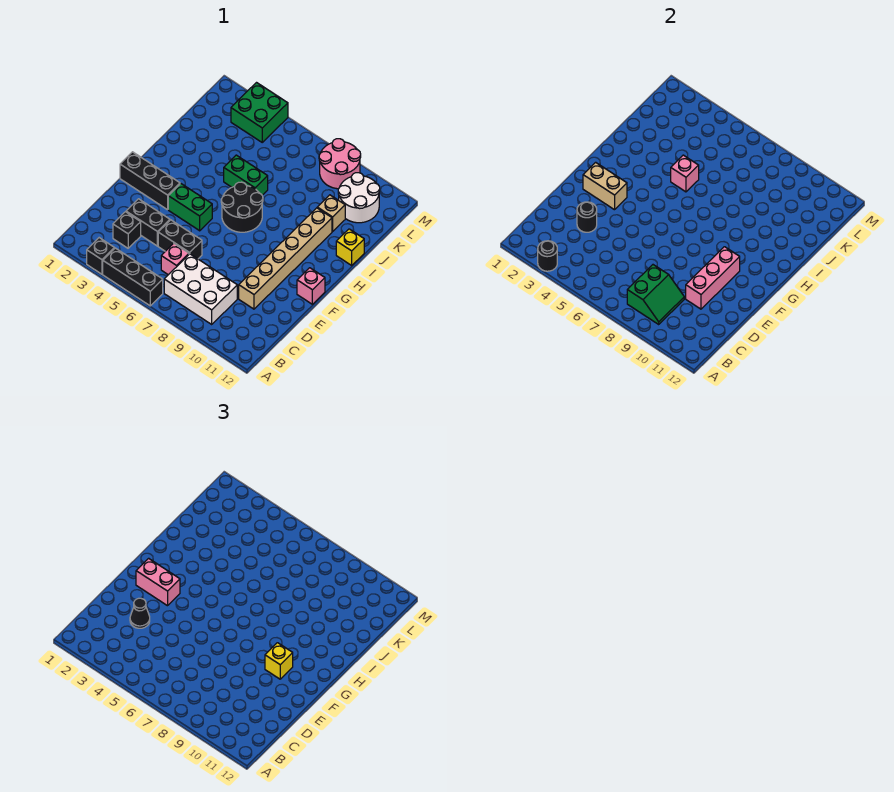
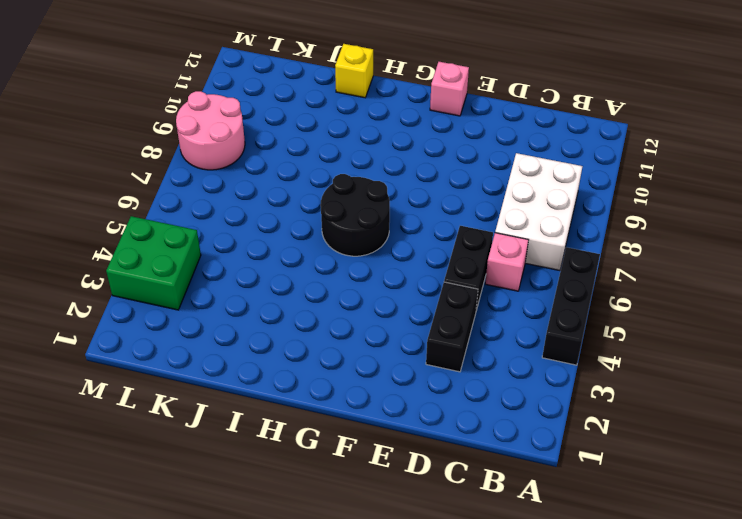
none -> black brick A3 level 1
none -> black brick C3 level 1
none -> tan brick D10:I10 level 1

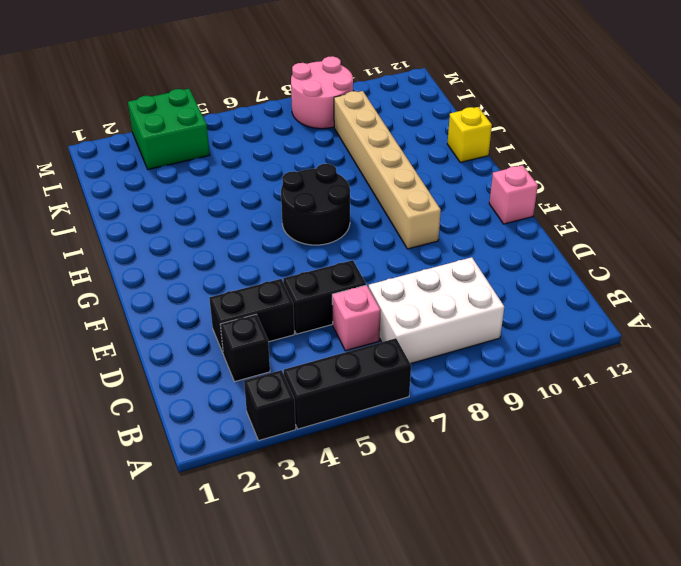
tan brick F9:K9 level 1 -> tan brick D10:I10 level 1
none -> black brick F1:F3 level 1
none -> green brick F4:F5 level 1
none -> green brick I5:I6 level 1

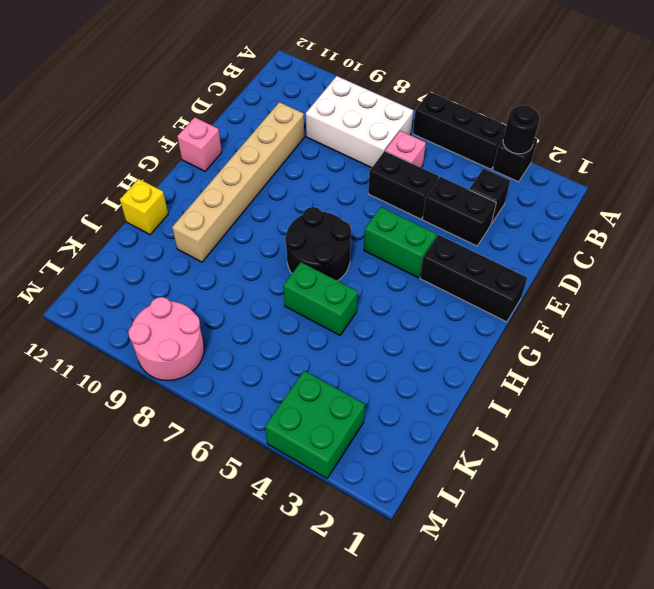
none -> tan brick J10 level 1
none -> white round brick K10:L11 level 1
none -> green slope B8:C9 level 2 top 8

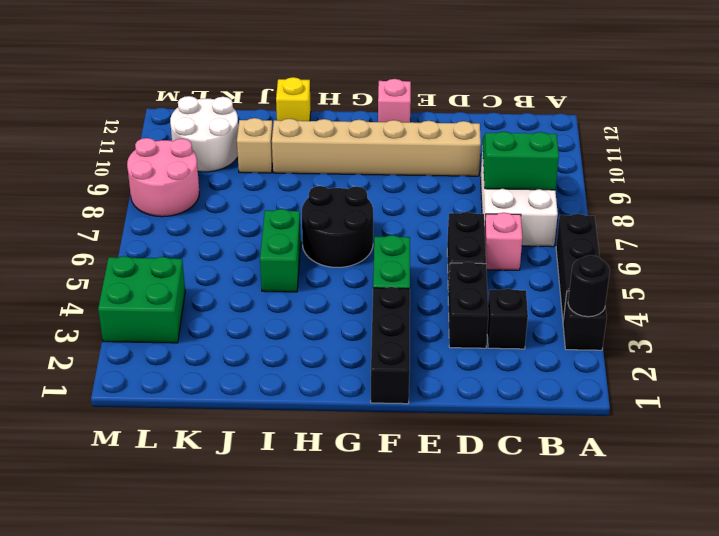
none -> black round brick D3 level 2
none -> pink brick D10:F10 level 2
none -> tan brick F2:F3 level 2

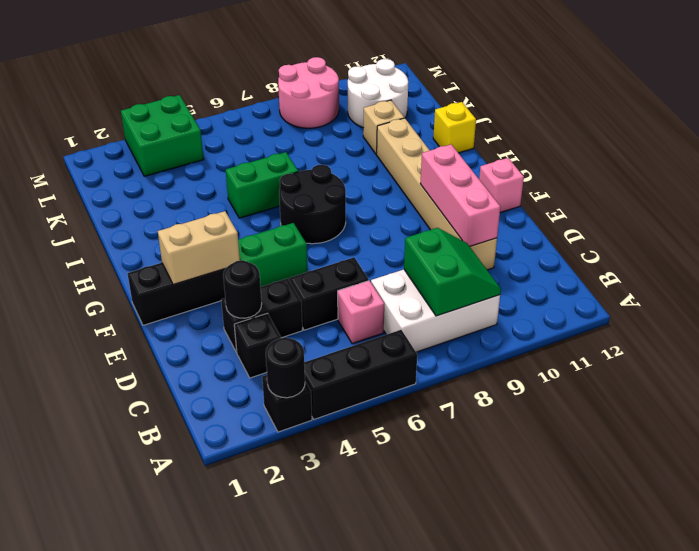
none -> pink brick I5 level 2
none -> black cone D3 level 3
none -> pink brick F2:F3 level 3

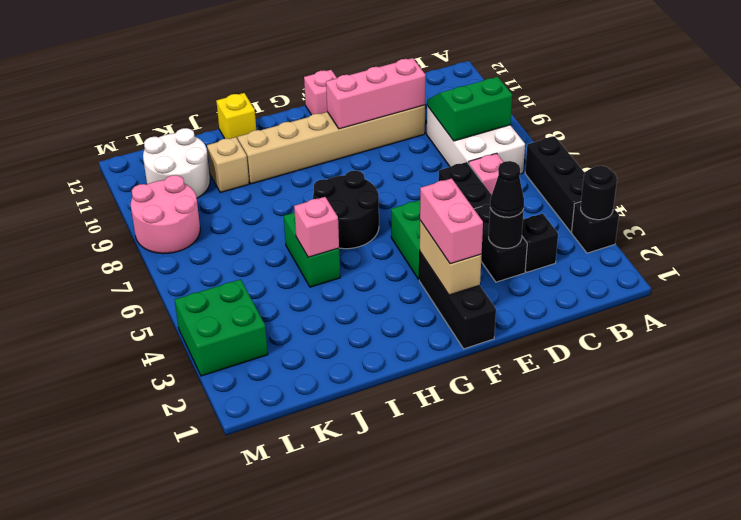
none -> yellow brick F10 level 3

